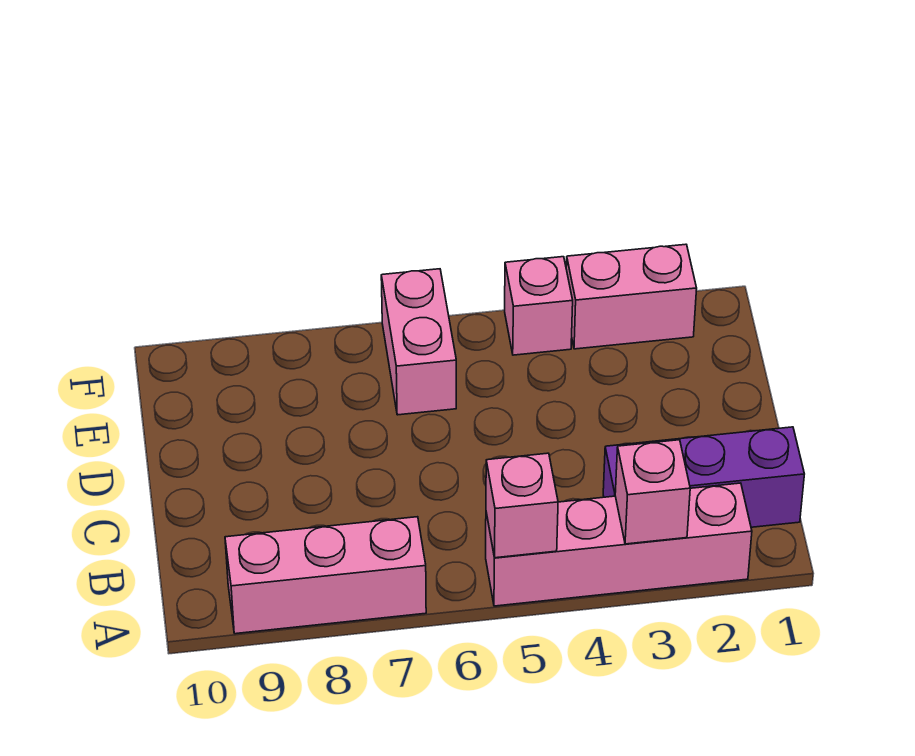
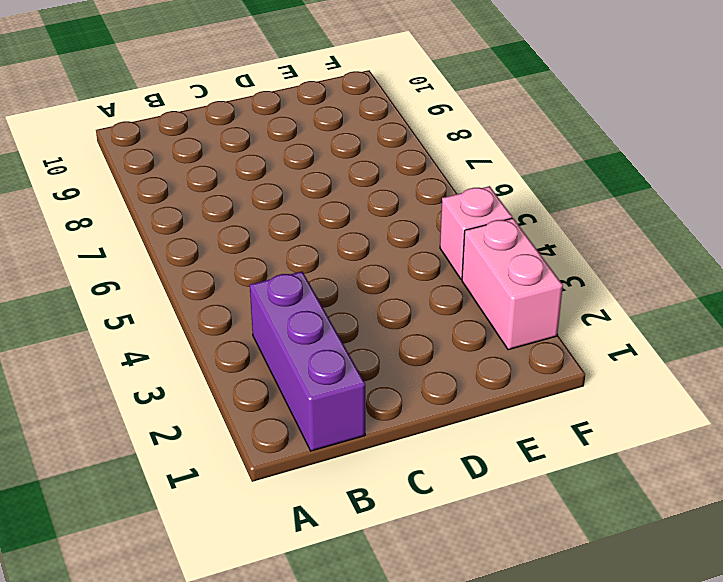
none -> pink brick A2:A5 level 1
none -> pink brick A7:A9 level 1

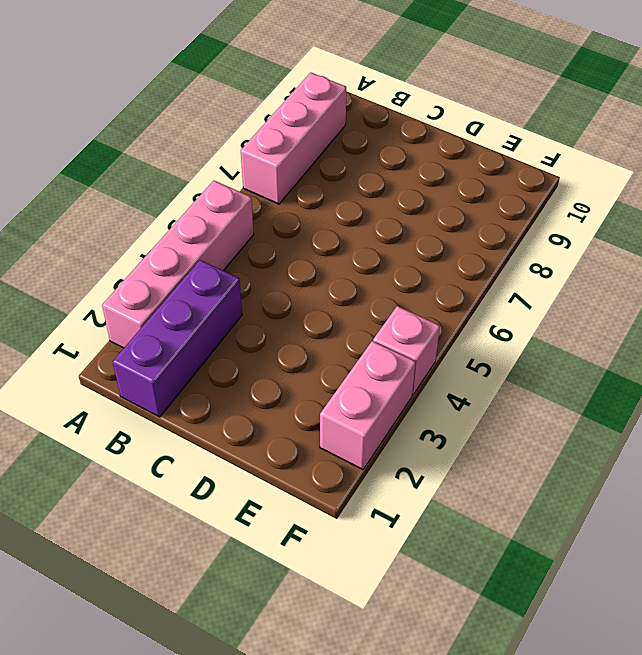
none -> pink brick E6:F6 level 1
none -> pink brick A3 level 2

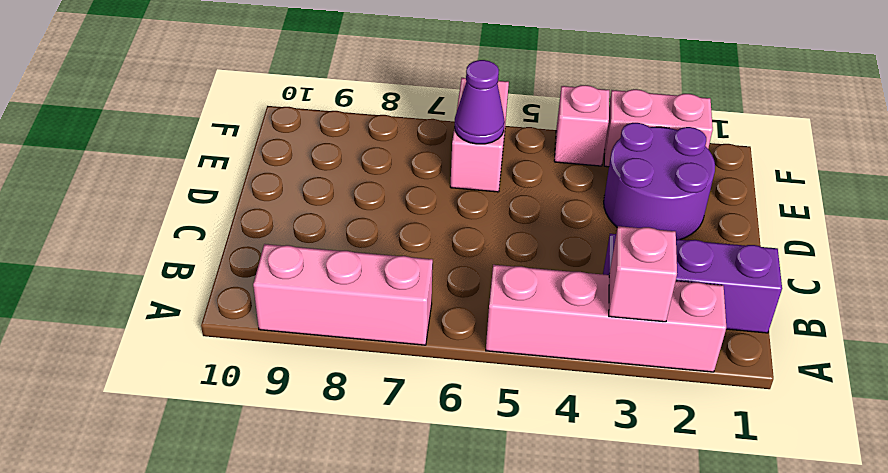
purple round brick D2:E3 level 1 -> none
purple cone E6 level 2 -> none
none -> pink brick A5 level 2

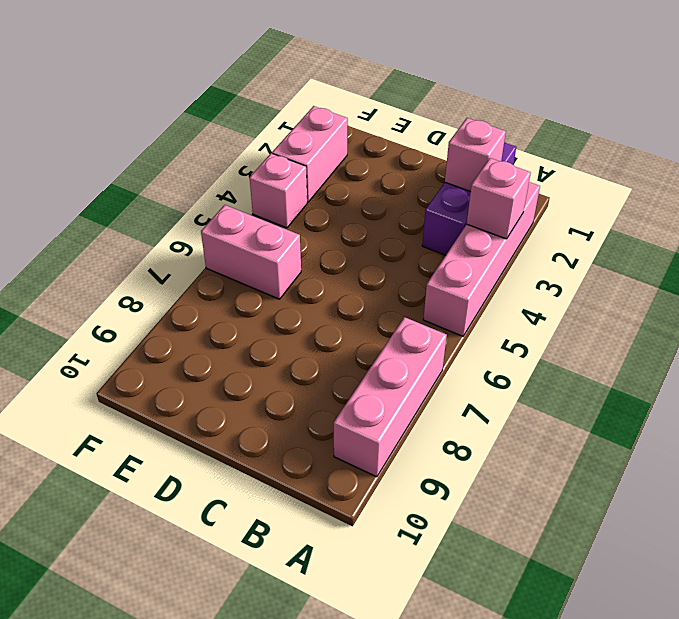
pink brick B2 level 2 -> pink brick A5 level 2

